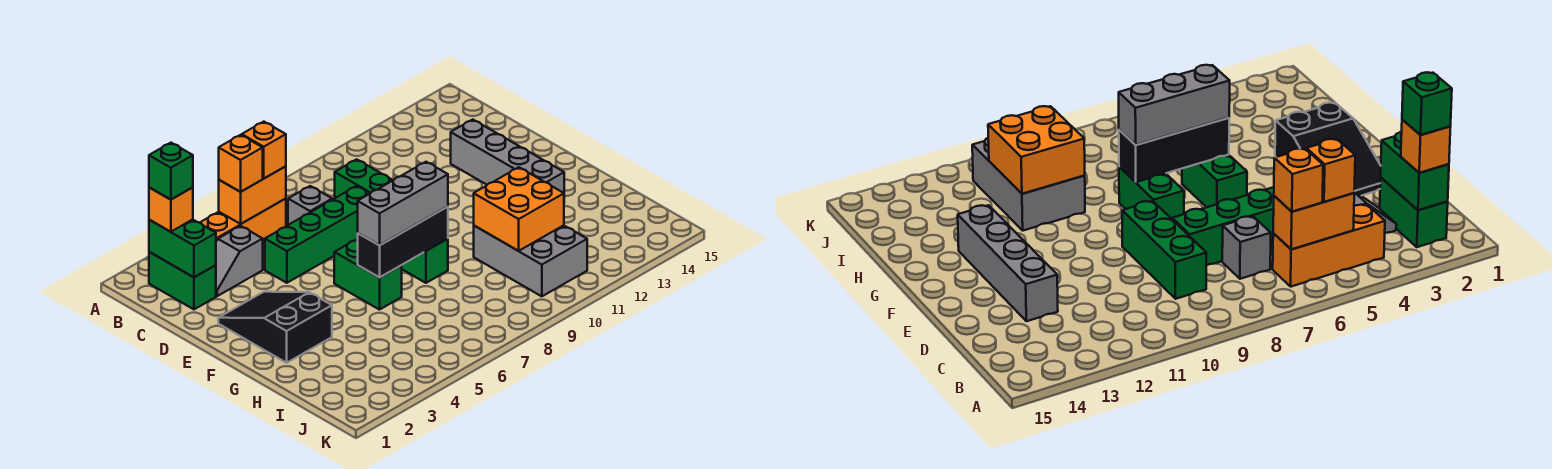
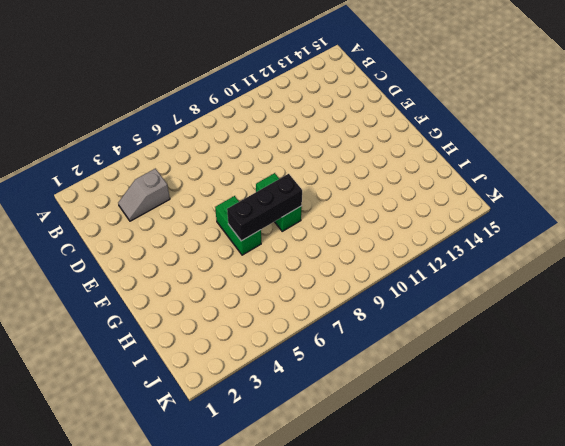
none -> green brick B2:C2 level 1
none -> orange brick B4:B6 level 1
none -> grey brick C7 level 1

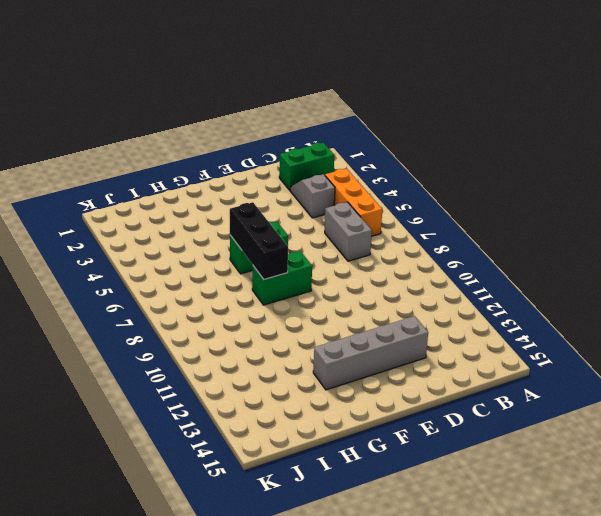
grey brick C6:C7 level 1 -> grey brick C7 level 1
none -> green brick C9:E9 level 1
none -> green brick D5:D8 level 1
none -> black slope E2:G3 level 1 top G

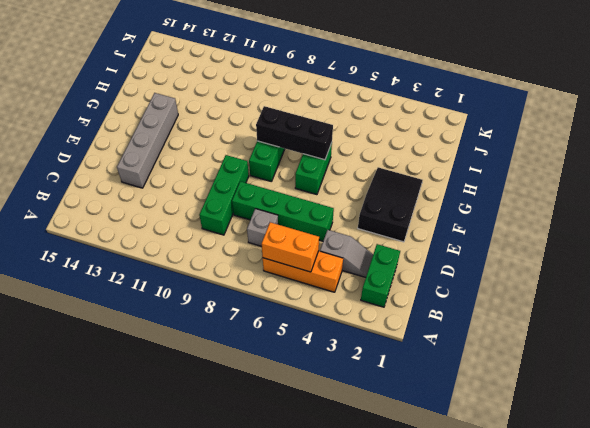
black slope E2:G3 level 1 top E -> black slope E2:G3 level 1 top G
none -> grey brick H10:J11 level 1
none -> green brick B2:C2 level 2
none -> orange brick H10:I11 level 2

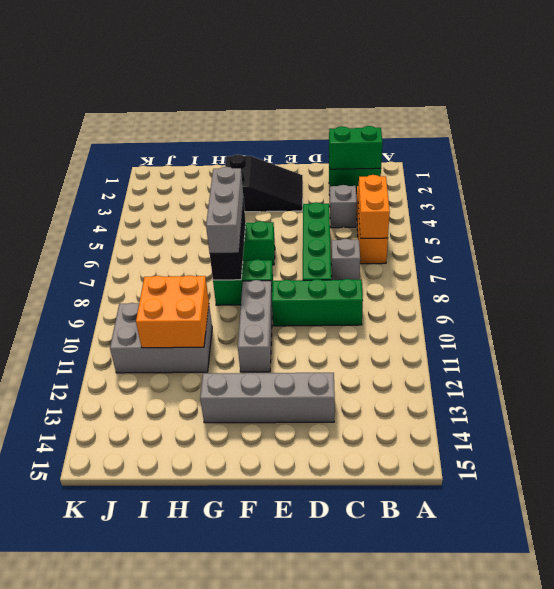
grey brick F9:F11 level 1 -> none
none -> orange brick B2 level 3
none -> orange brick B5 level 3
none -> orange brick B6 level 3

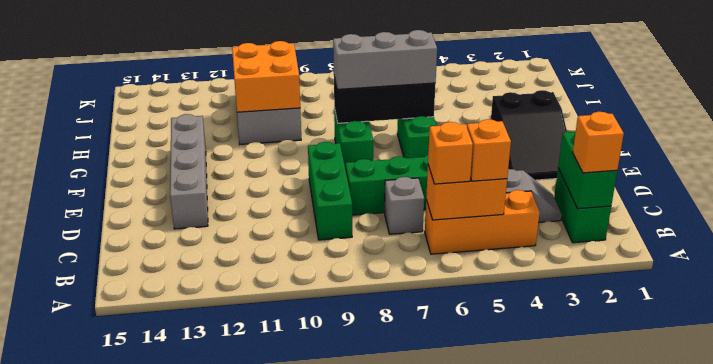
none -> green brick B2 level 4

